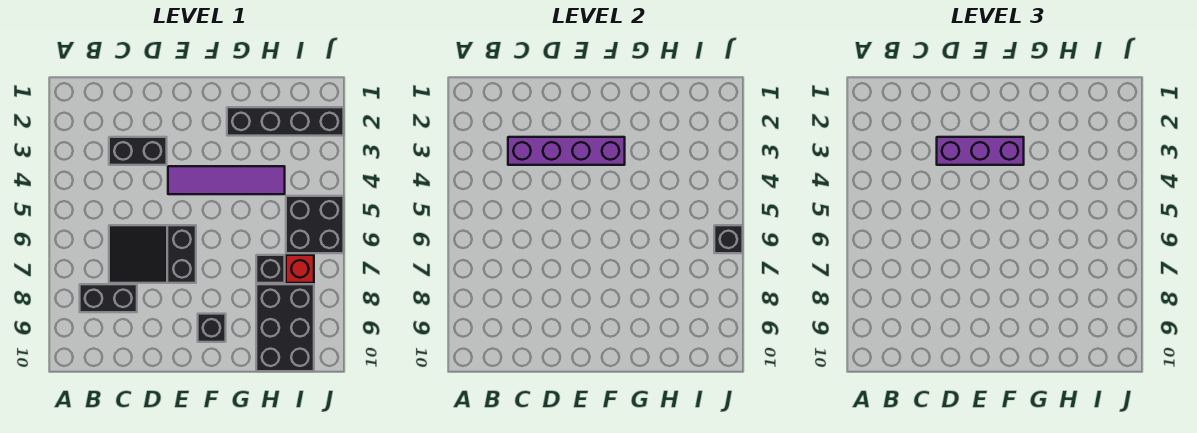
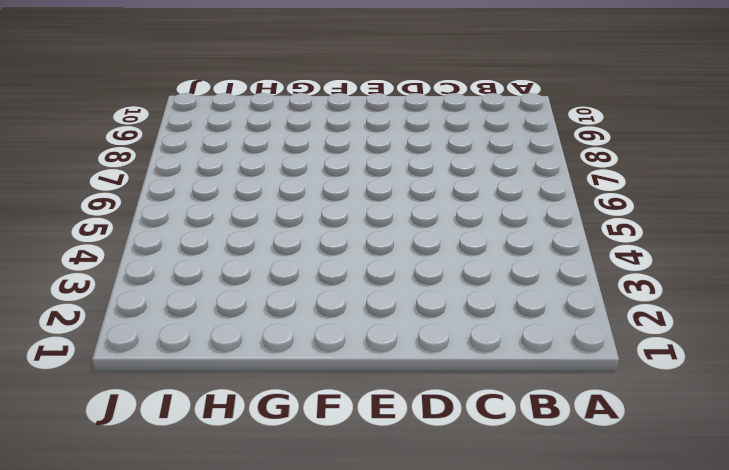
none -> black brick B8:C8 level 1
none -> black brick C3:D3 level 1
none -> black slope C6:E7 level 1 top E

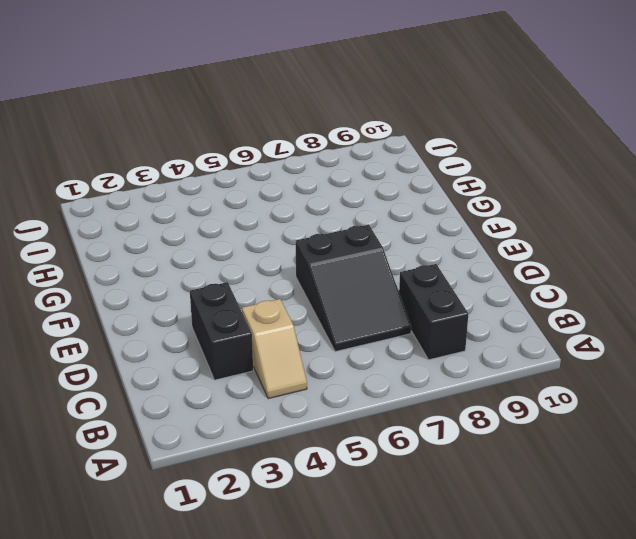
tan slope B4:C4 level 1 top C -> none
none -> purple tile E4:H4 level 1
none -> black brick F9 level 1
none -> black brick G2:J2 level 1

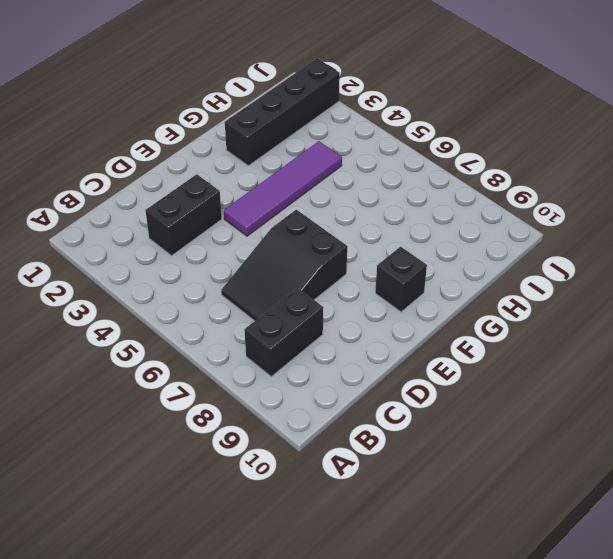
none -> black brick H7 level 1
none -> black brick H8:I10 level 1
none -> black brick I5:J6 level 1

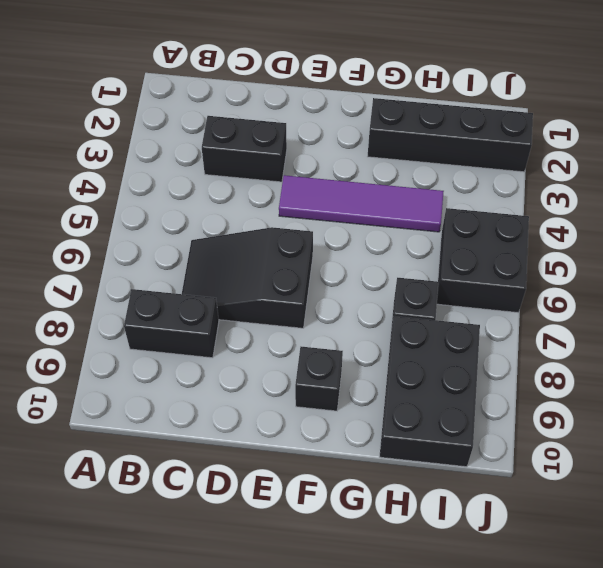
none -> red brick I7 level 1
none -> purple brick C3:F3 level 2
none -> black brick J6 level 2

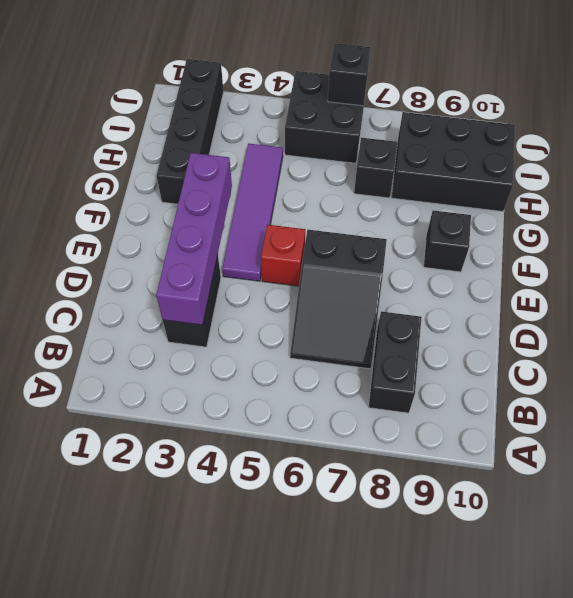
red brick E5 level 1 -> red brick I7 level 1
none -> purple brick D3:F3 level 3

